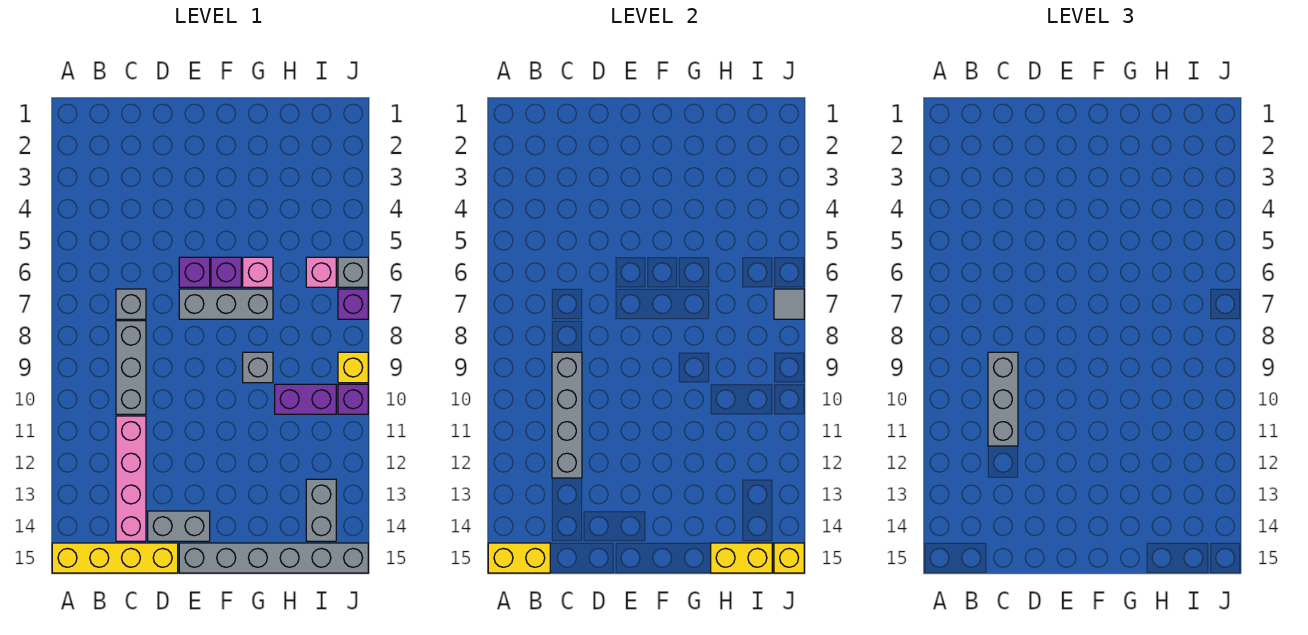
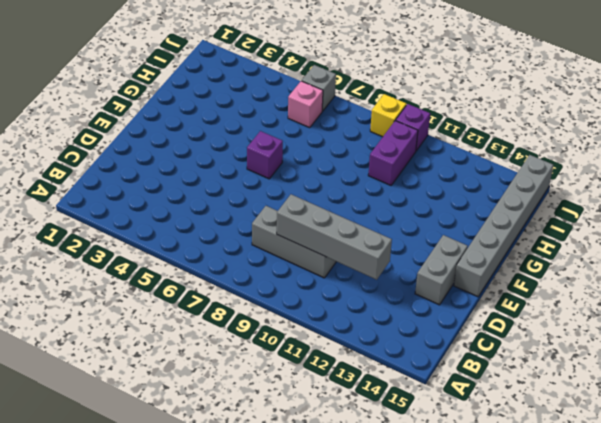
none -> yellow brick A15:D15 level 1
none -> grey brick C7 level 1
none -> pink brick C11:C14 level 1

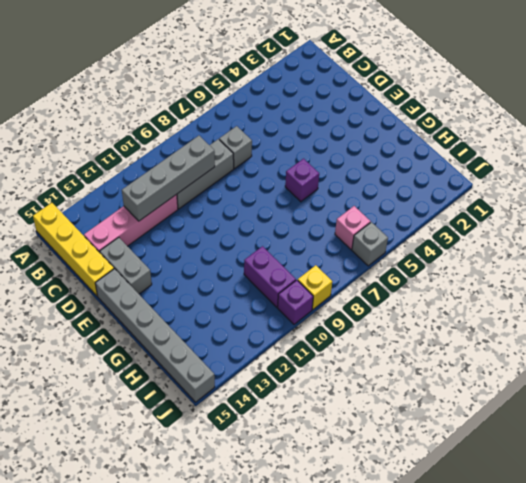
none -> purple brick E6 level 1
none -> grey brick E7:G7 level 1
none -> pink brick G6 level 1

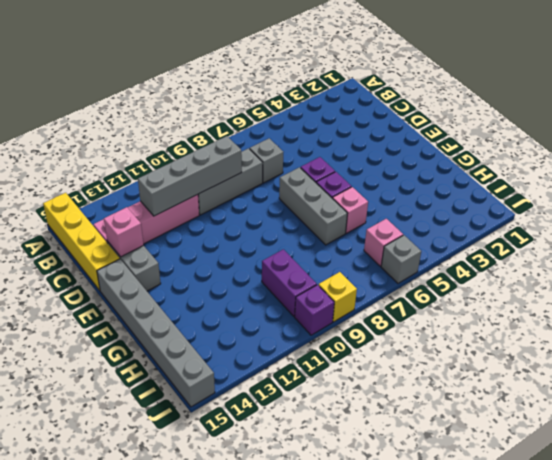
pink brick D14 level 2 -> none
none -> grey brick G9 level 1
none -> grey brick I13:I14 level 1
none -> purple brick J7 level 1

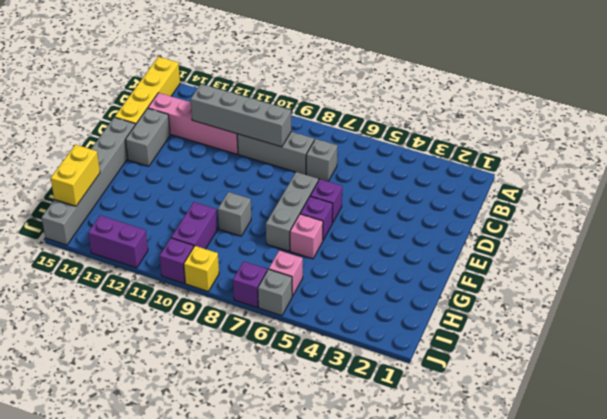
purple brick J12:J13 level 1 -> none
none -> grey brick I13:I14 level 1
none -> yellow brick A15:B15 level 2
none -> grey tile J7 level 2

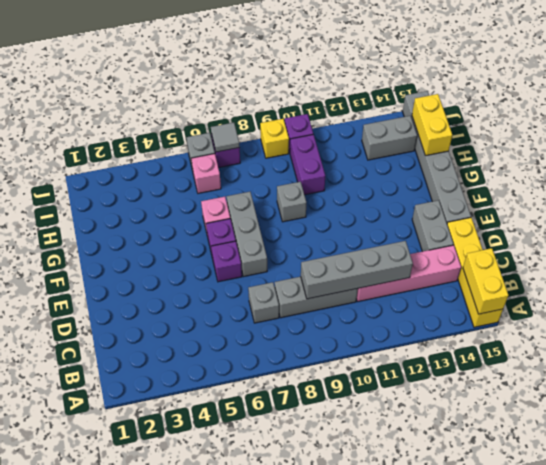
none -> yellow brick J15 level 2
none -> grey brick C9:C11 level 3

